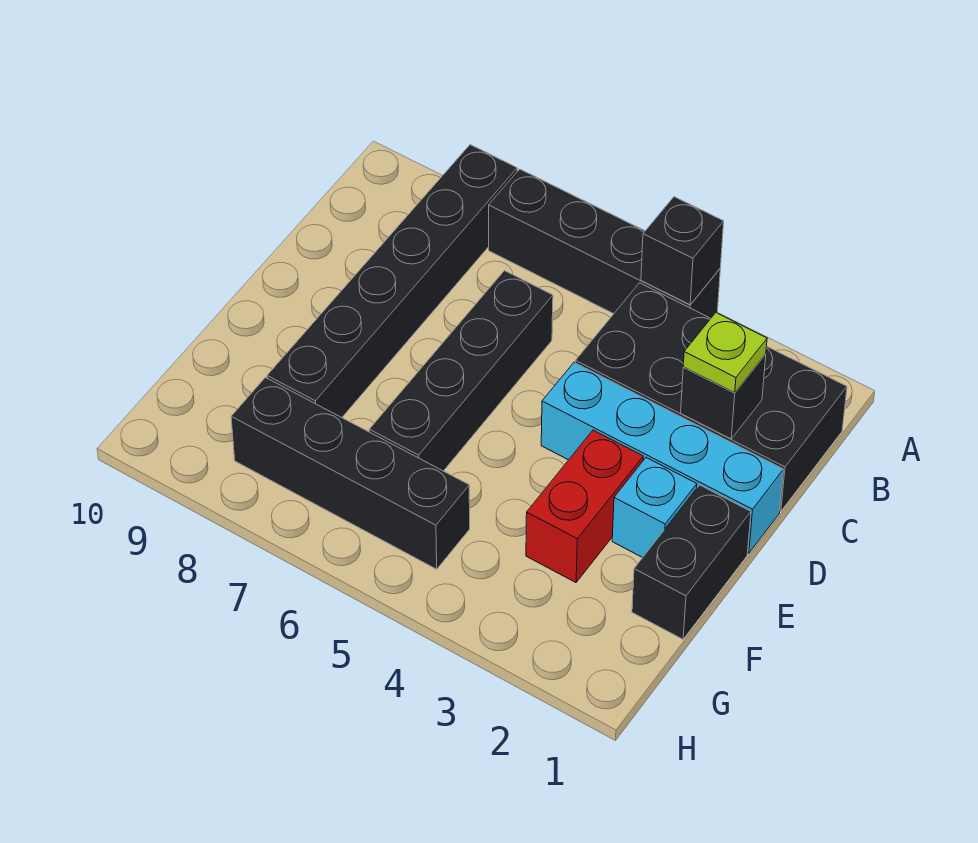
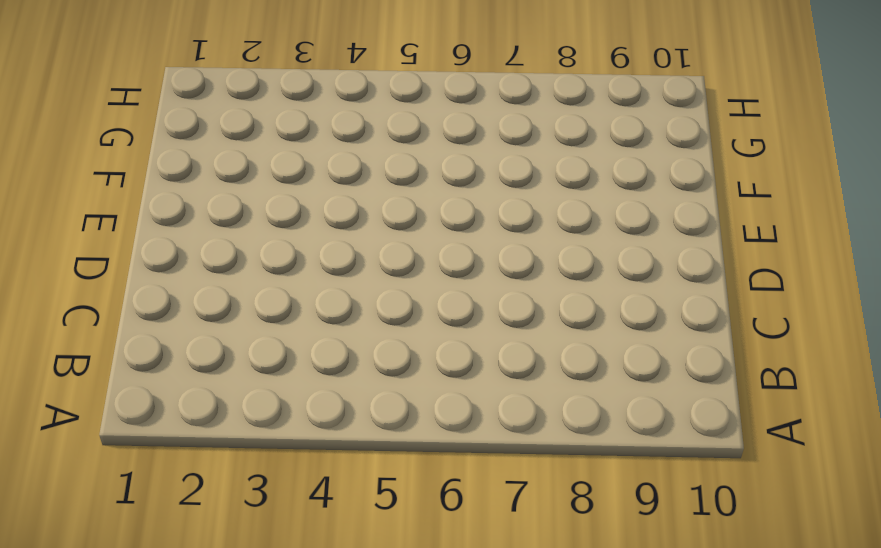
none -> black brick A4:A7 level 1
none -> black brick A8:F8 level 1
none -> black brick B1:C4 level 1

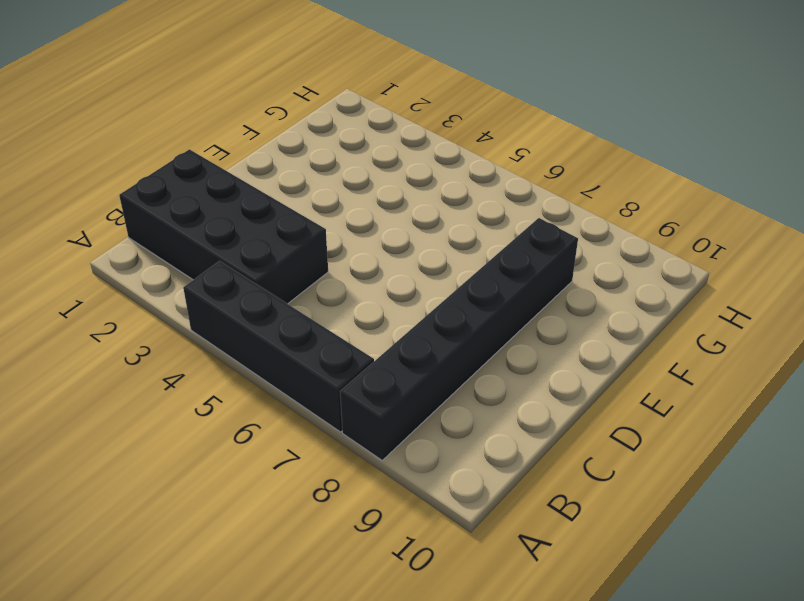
none -> black brick C6:F6 level 1
none -> cyan brick D1:D4 level 1
none -> black brick E1:F1 level 1

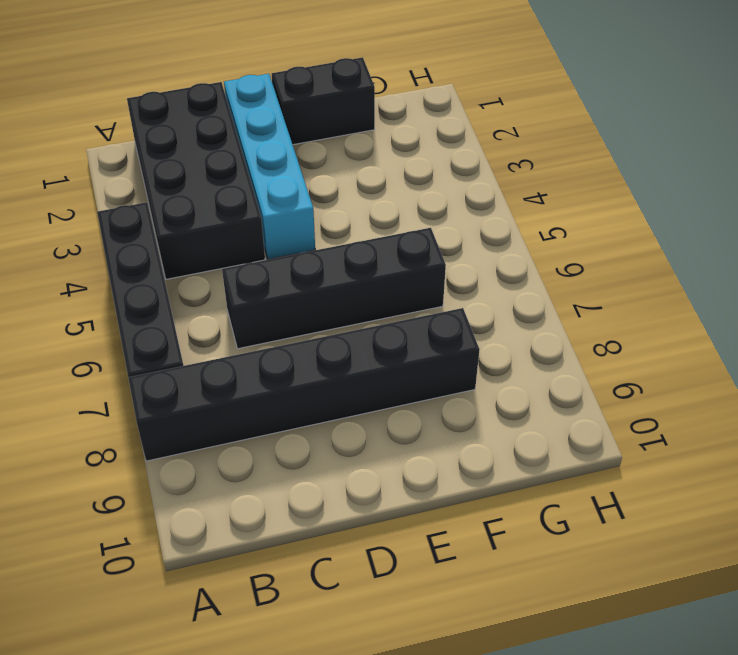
none -> cyan brick E2 level 1
none -> red brick E3:F3 level 1
none -> black brick G5:G8 level 1

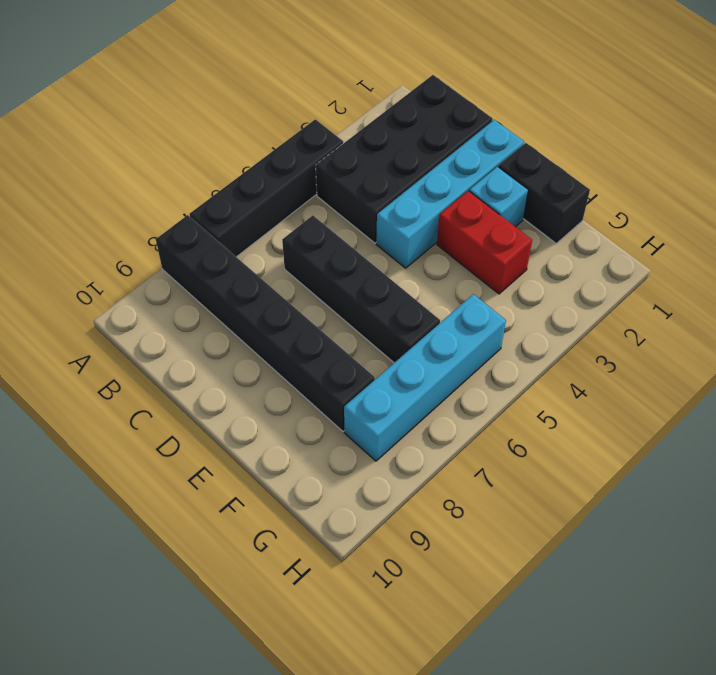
cyan brick G5:G8 level 1 -> black brick G5:G8 level 1
none -> black brick A4 level 2
none -> black brick C2 level 2
none -> lime plate C2 level 3

